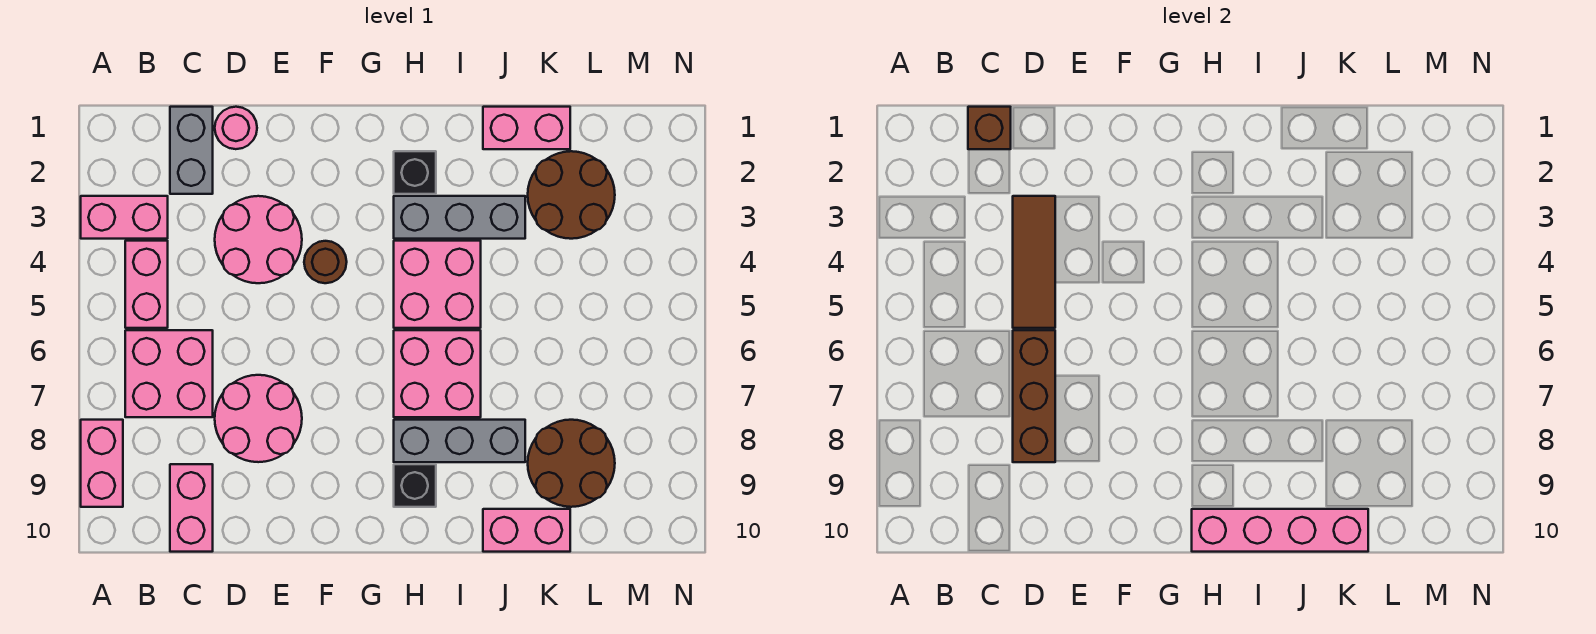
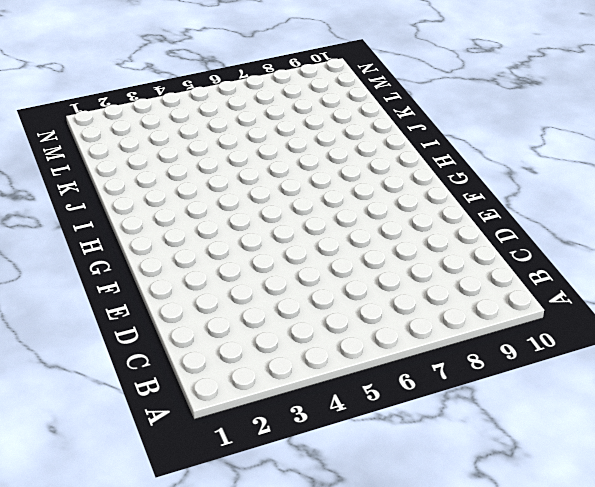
none -> pink brick A3:B3 level 1
none -> pink brick A8:A9 level 1
none -> pink brick B4:B5 level 1

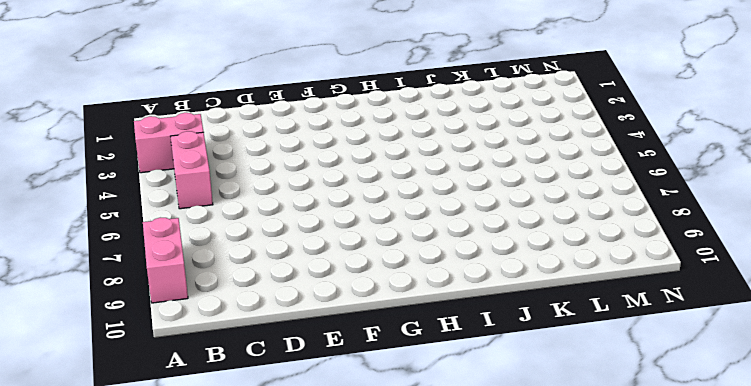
none -> pink brick B6:C7 level 1
none -> grey brick C1:C2 level 1
none -> pink brick C9:C10 level 1

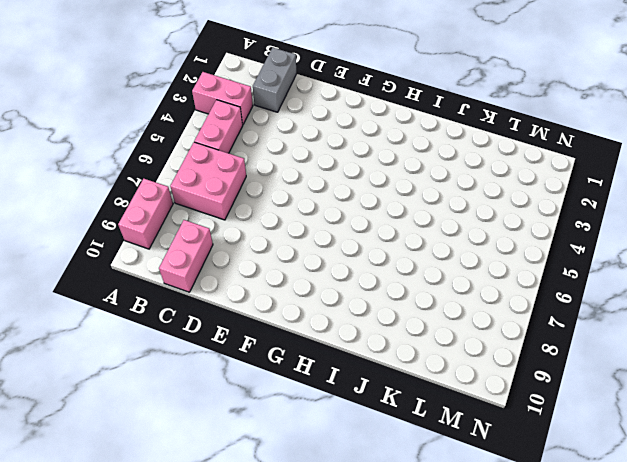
none -> pink round brick D1 level 1
none -> pink round brick D3:E4 level 1
none -> pink round brick D7:E8 level 1

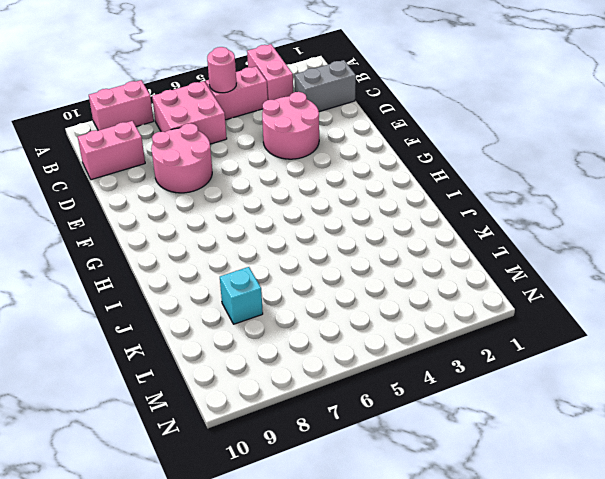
pink round brick B5 level 2 -> pink round brick D1 level 1
cyan brick K8 level 1 -> brown round brick K8:L9 level 1
none -> brown round brick F4 level 1
none -> black brick H2 level 1
none -> grey brick H3:J3 level 1

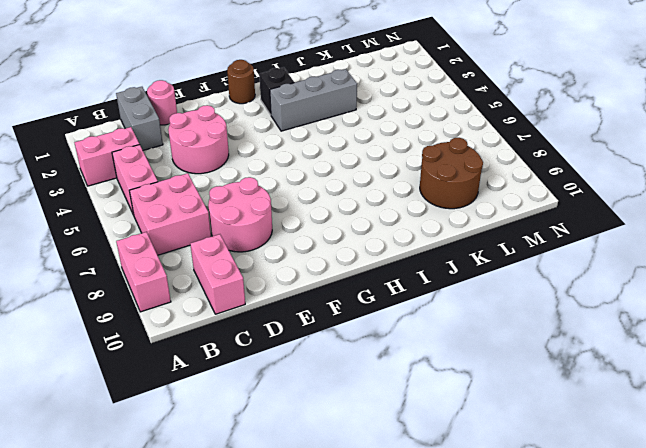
brown round brick G1 level 1 -> brown round brick F4 level 1
none -> pink brick H4:I5 level 1
none -> pink brick H6:I7 level 1
none -> grey brick H8:J8 level 1

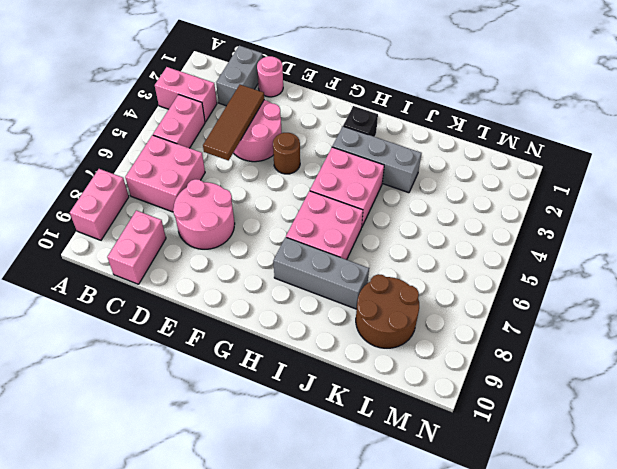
none -> black brick H9 level 1
none -> pink brick J1:K1 level 1
none -> pink brick J10:K10 level 1

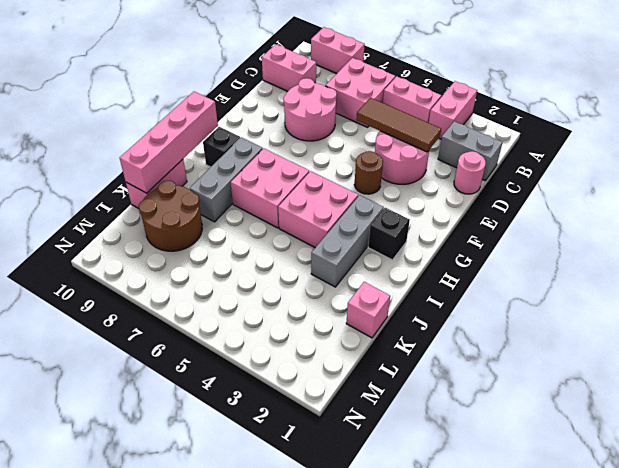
pink brick K1 level 1 -> pink brick J1:K1 level 1
none -> brown round brick K2:L3 level 1
none -> brown brick C1 level 2
none -> brown brick D6:D8 level 2

